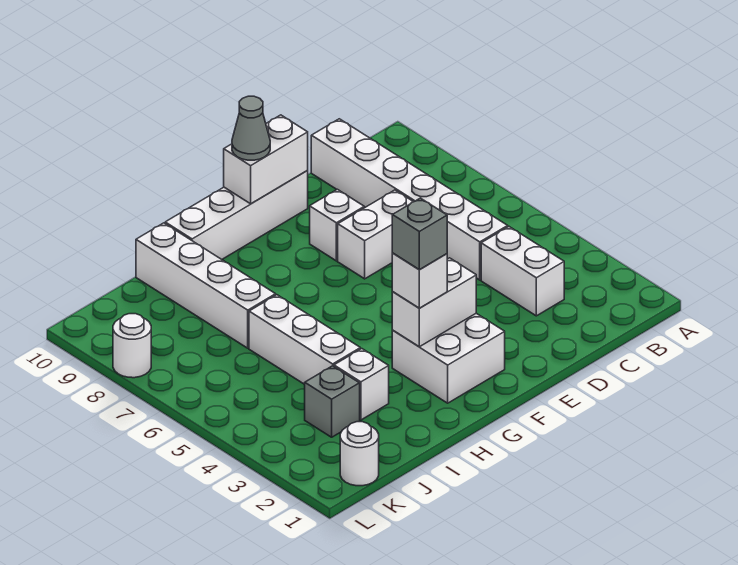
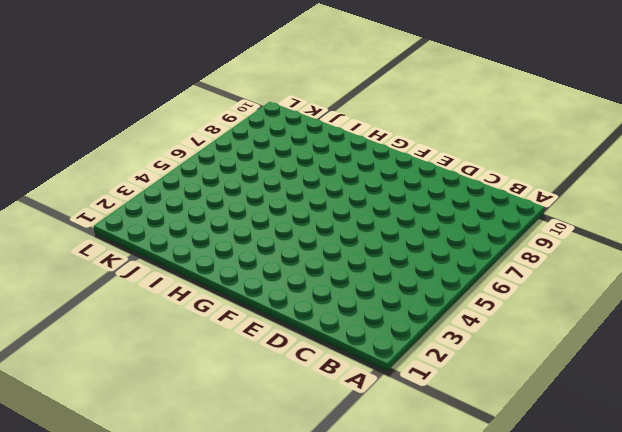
none -> white brick C3:C4 level 1
none -> white brick C5:C10 level 1
none -> white brick D7:E7 level 1

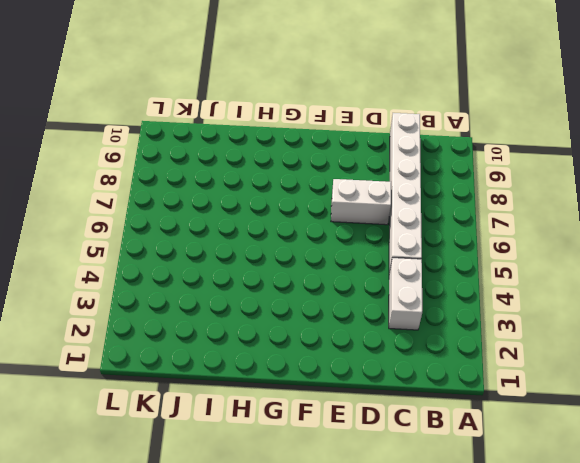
none -> white brick E8 level 1
none -> white brick E10:H10 level 1
none -> white brick F2:G3 level 1

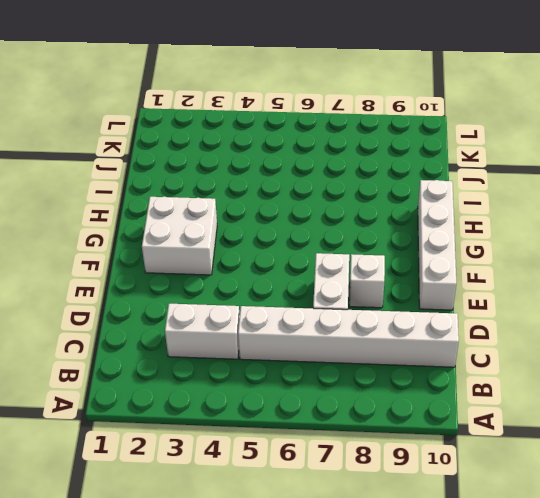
none -> white brick I3 level 1
none -> white brick I4:I6 level 1
none -> white brick I7:I10 level 1

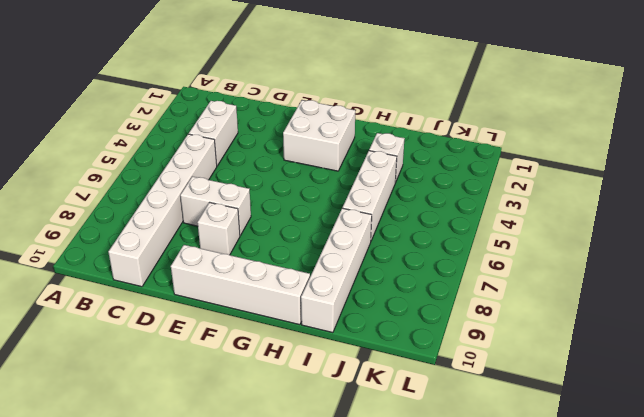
none -> grey brick J3 level 1
none -> white round brick K1 level 1
none -> white round brick L8 level 1

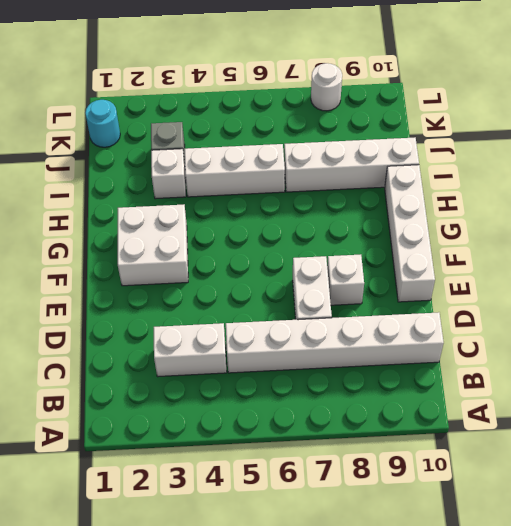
cyan round brick K1 level 1 -> white round brick K1 level 1
none -> white brick E10:F10 level 2
none -> white brick F3:G3 level 2
none -> grey cone F10 level 3

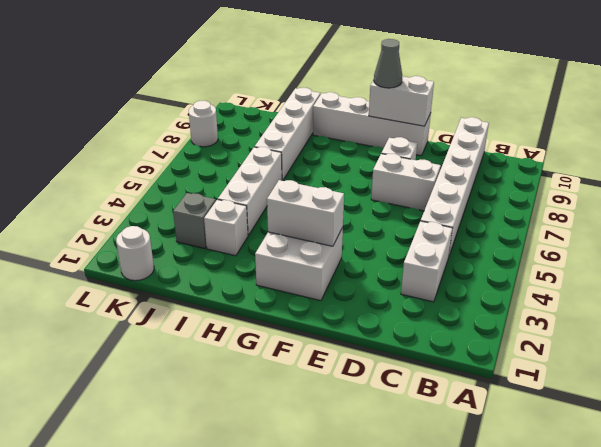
none -> white brick G3 level 3
none -> grey brick G3 level 4

